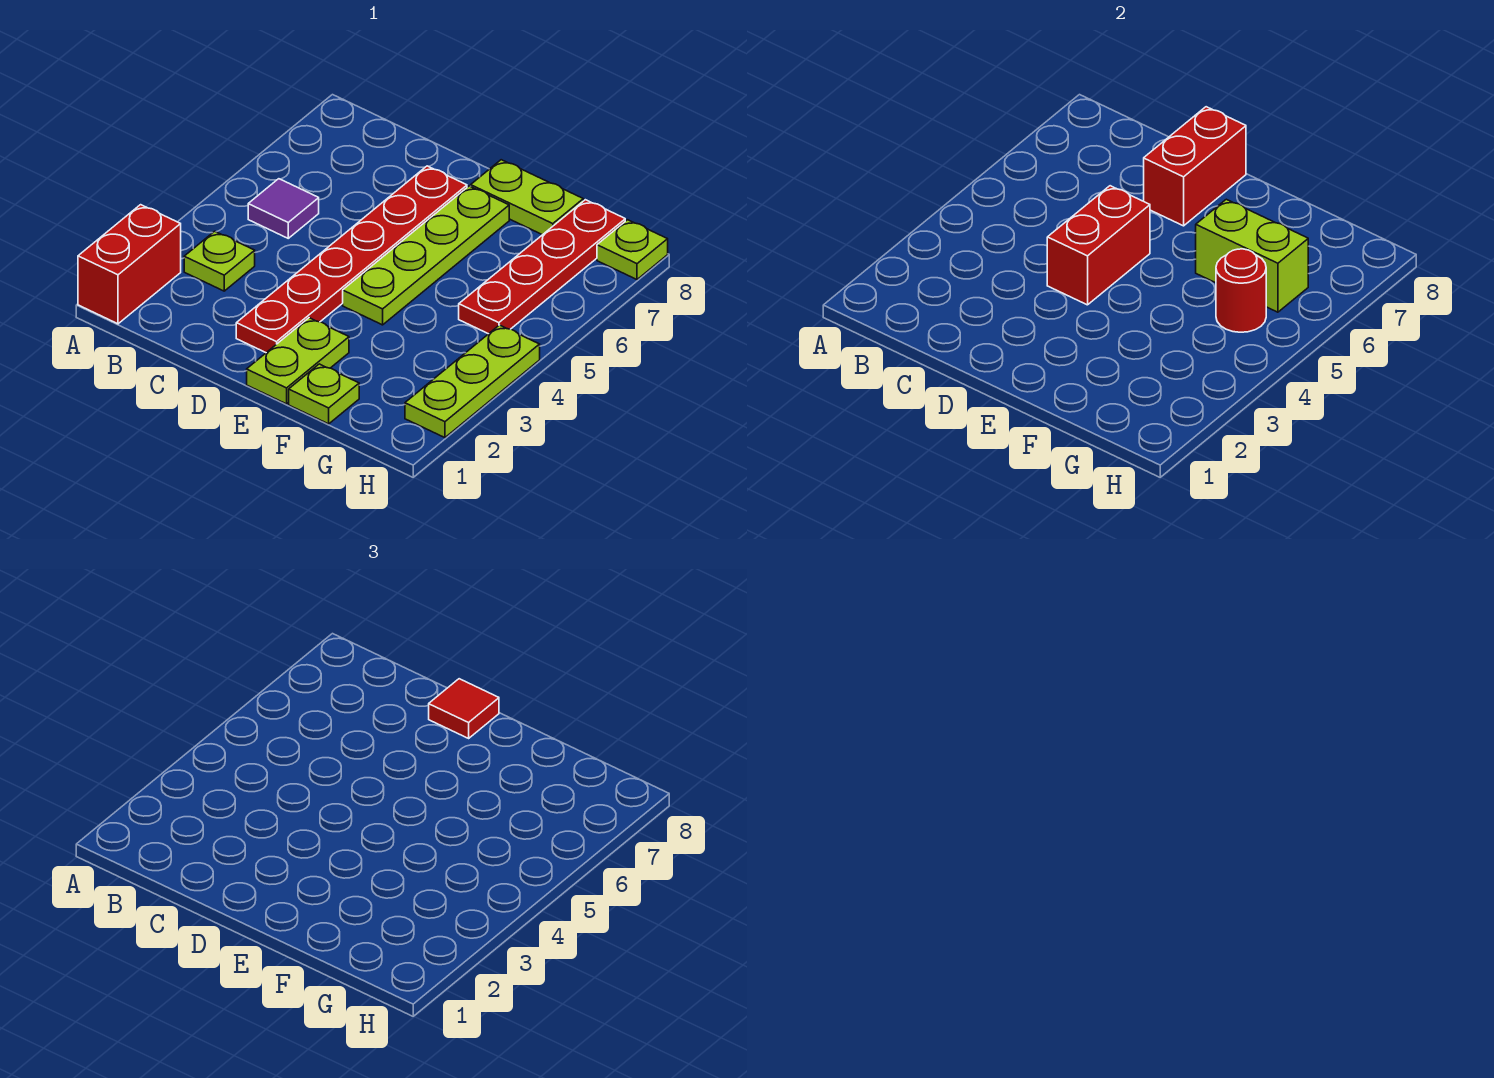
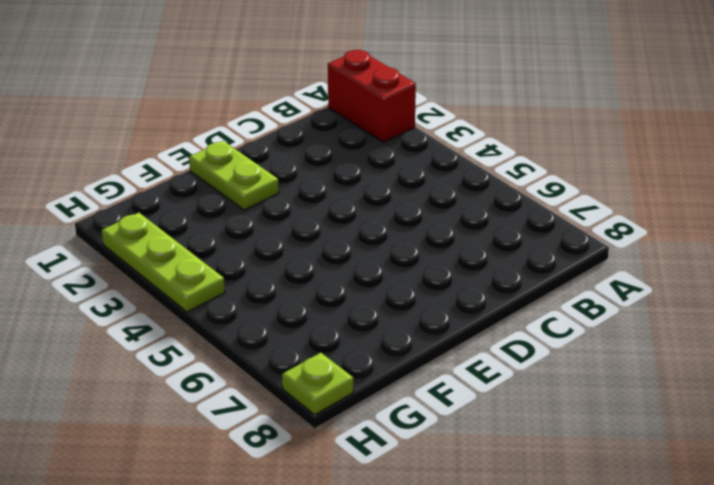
none -> lime plate B3 level 1
none -> purple tile B5 level 1
none -> red plate D2:D7 level 1

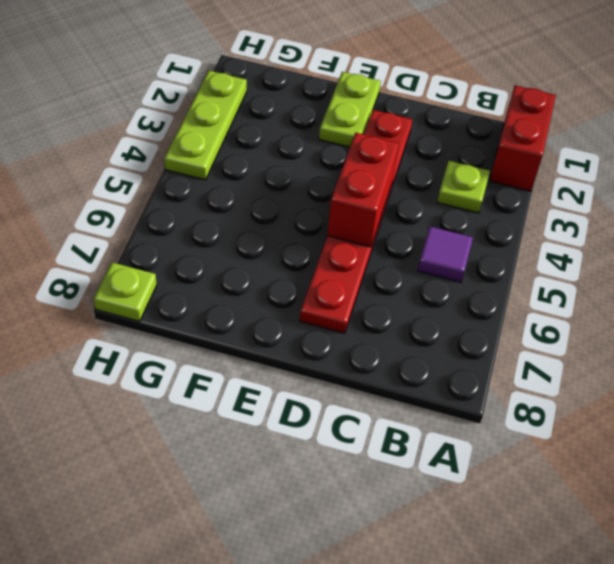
none -> lime plate E4:E7 level 1
none -> lime plate E8:F8 level 1
none -> lime plate F1 level 1

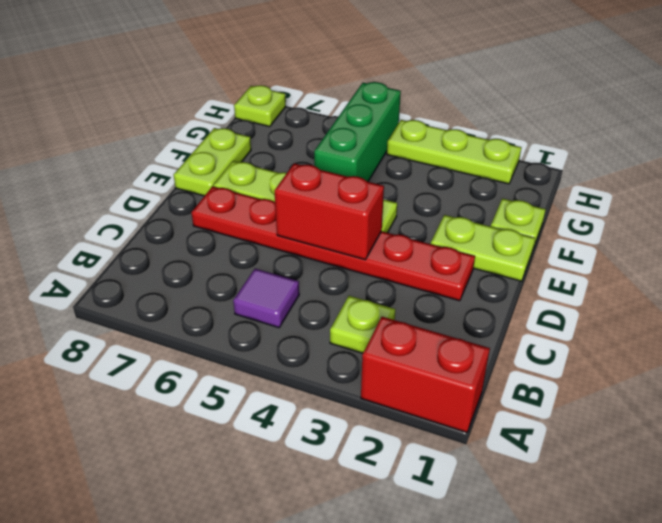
green brick F5:H5 level 1 -> red plate G5:G8 level 1
none -> red brick D7:D8 level 2
none -> lime brick F6:G6 level 2
none -> red round brick G5 level 2

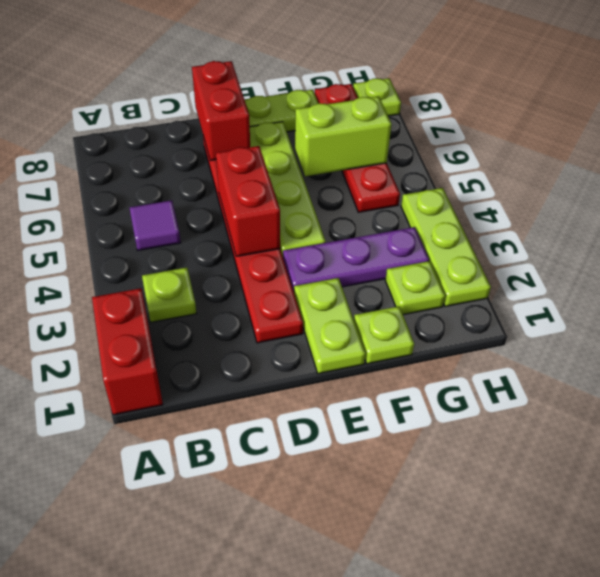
purple plate E3:G3 level 1 -> none
lime plate G2 level 1 -> none
none -> red round brick G5 level 2
none -> red tile D8 level 3

